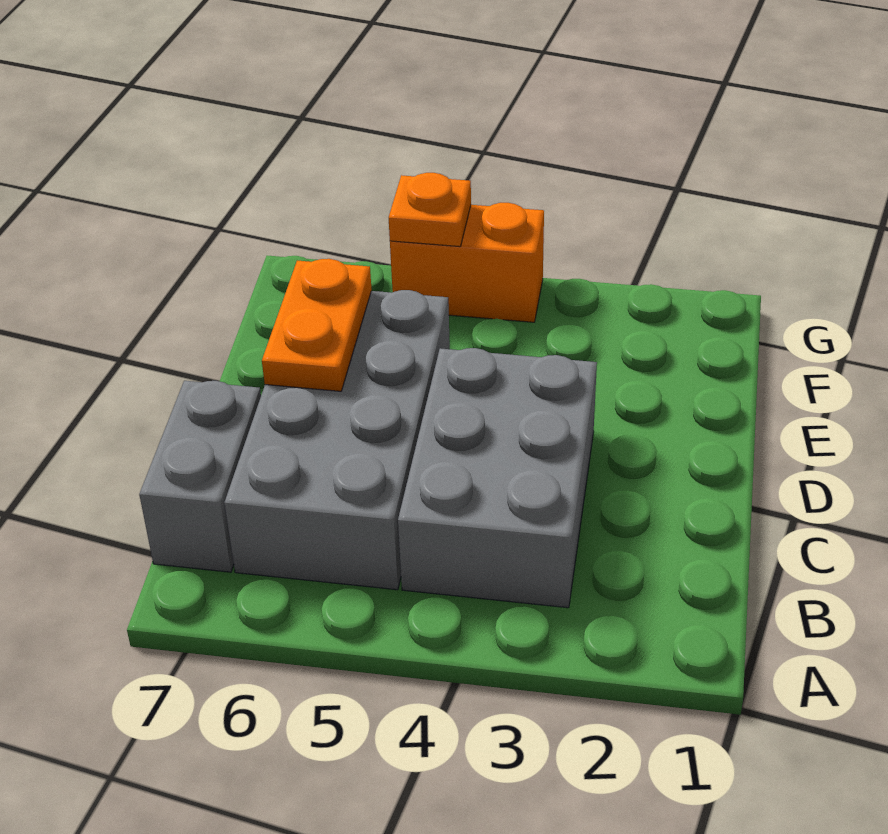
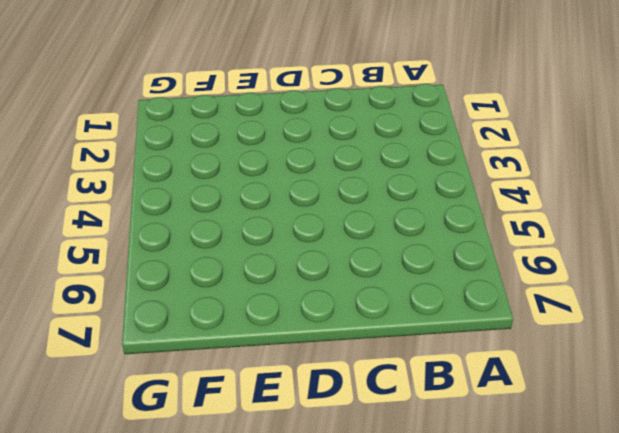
none -> grey brick B3:D4 level 1
none -> grey brick B5:E6 level 1

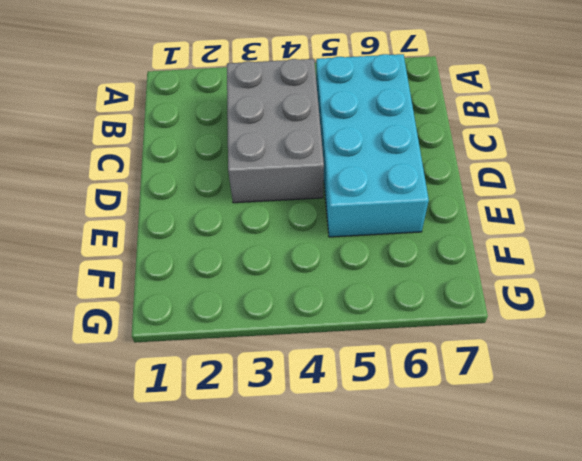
cyan brick B5:E6 level 1 -> grey brick B5:E6 level 1
none -> grey brick B7:C7 level 1
none -> orange brick G4:G5 level 1

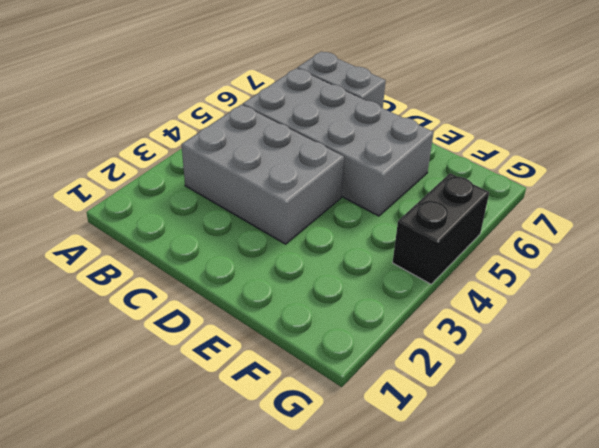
black brick G4:G5 level 1 -> orange brick G4:G5 level 1
none -> orange plate D6:E6 level 2
none -> orange plate G5 level 2

